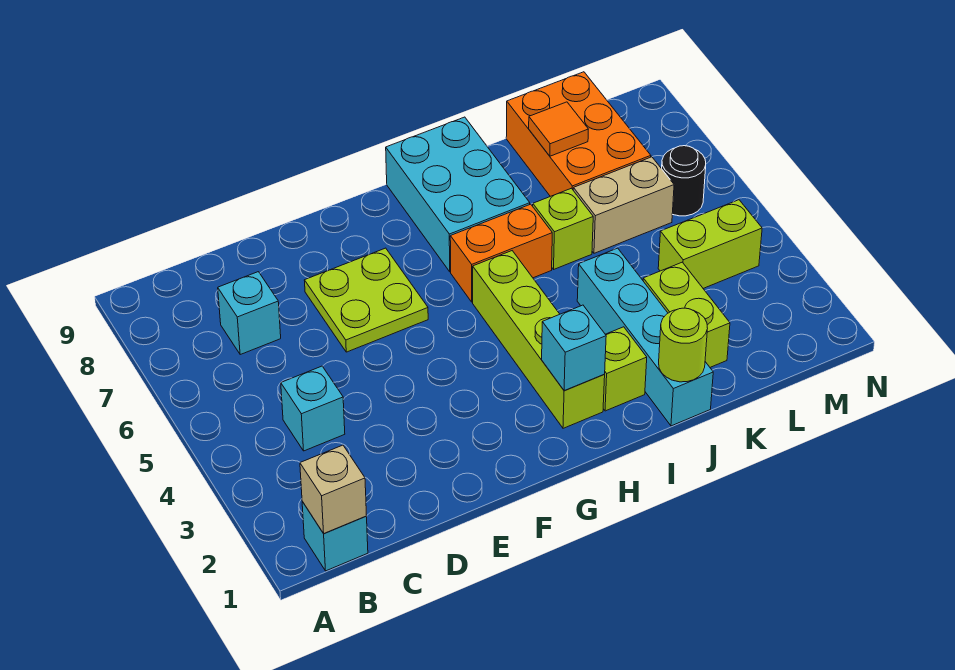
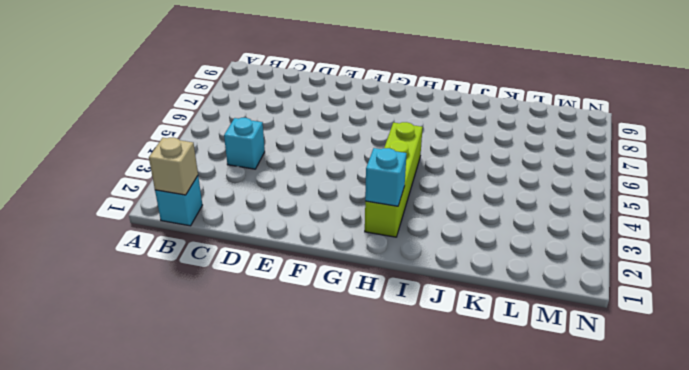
none -> cyan brick C7 level 1
none -> lime plate E6:F7 level 1
none -> orange brick H6:I6 level 1

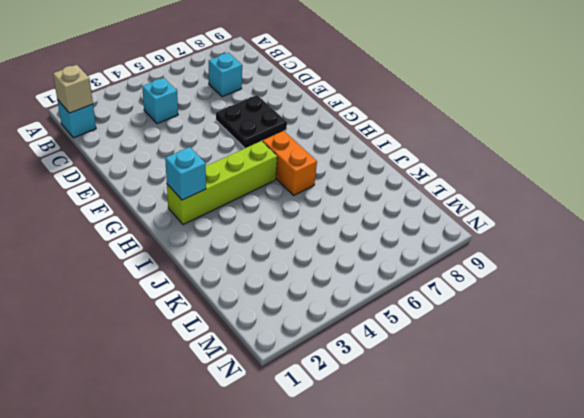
black plate E6:F7 level 1 -> lime plate E6:F7 level 1
none -> cyan brick H7:I9 level 1
none -> lime brick I2 level 1
none -> cyan brick J1:J4 level 1

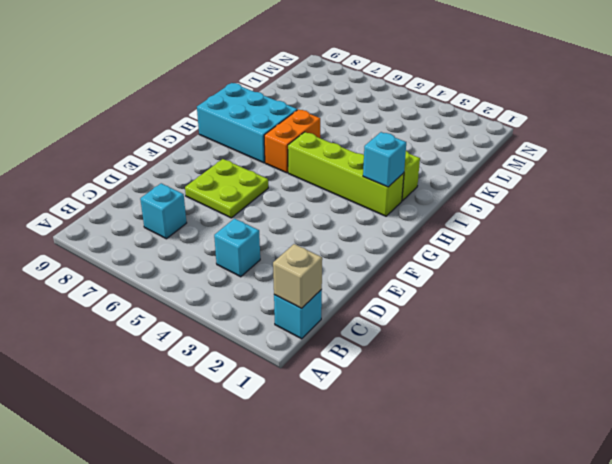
none -> cyan brick J1:J4 level 1
none -> lime brick J6 level 1
none -> lime brick K2:K3 level 1

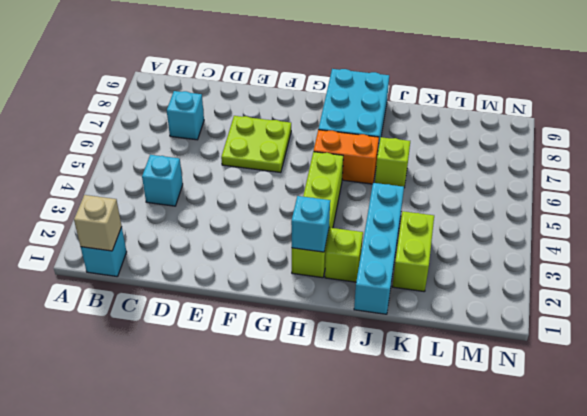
none -> tan brick K6:L6 level 1
none -> orange brick K7:L9 level 1
none -> lime brick L4:M4 level 1

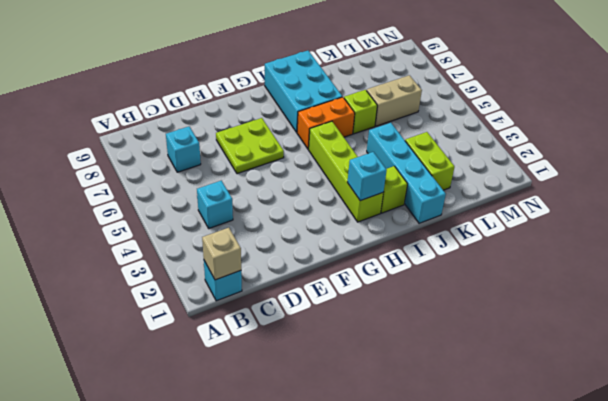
none -> orange brick K7:L9 level 1
none -> lime brick L4:M4 level 1
none -> black round brick M6 level 1

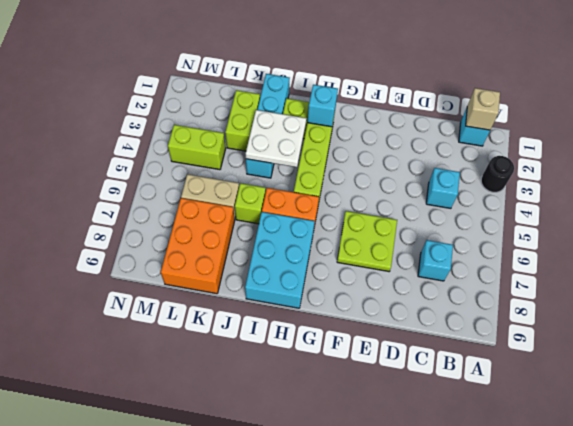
black round brick A3 level 1 -> black round brick M6 level 1
white plate I3:J4 level 2 -> none
none -> lime round brick J1 level 2
none -> orange tile K8 level 2

